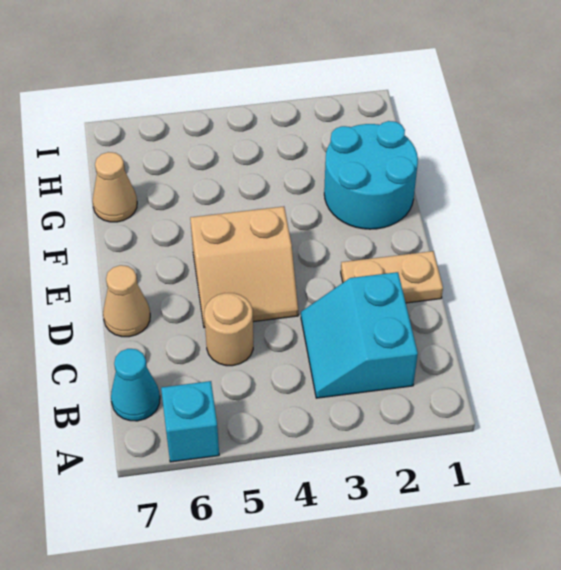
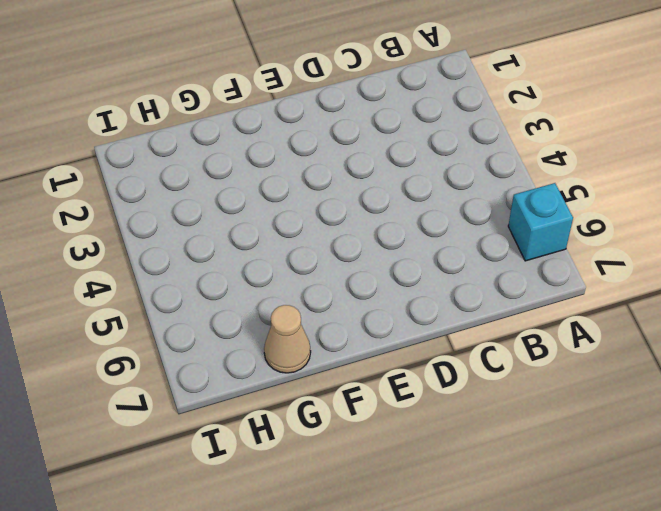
none -> cyan slope B2:C3 level 1 top 2
none -> cyan cone B7 level 1

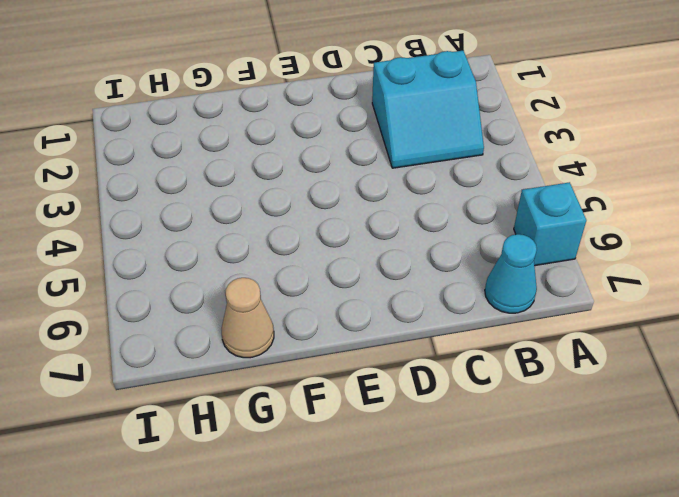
none -> tan round brick C5 level 1
none -> tan plate D1:D2 level 1

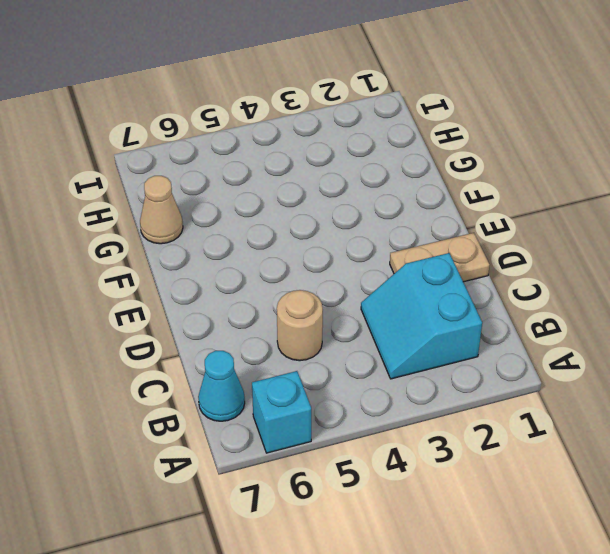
none -> tan slope D4:E5 level 1 top E
none -> tan cone D7 level 1

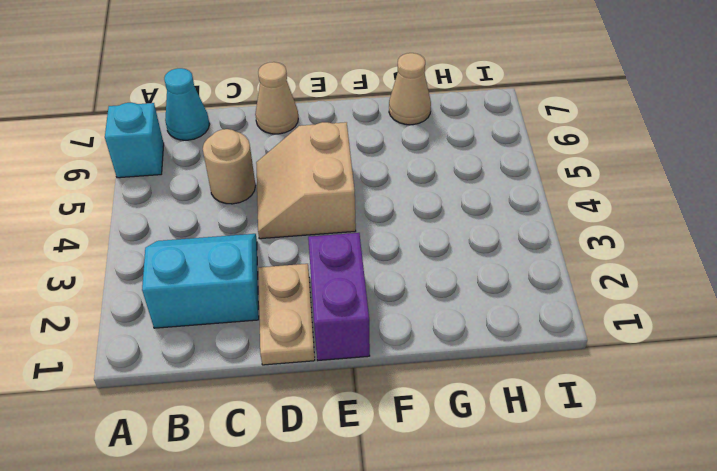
purple brick E1:E2 level 1 -> none
none -> cyan round brick F1:G2 level 1

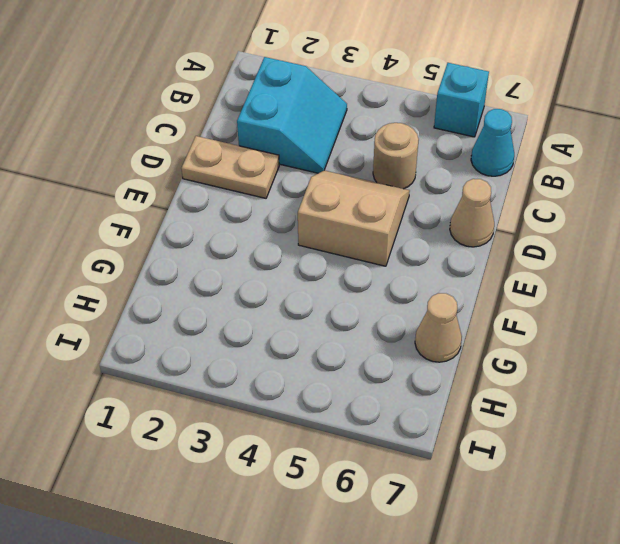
none -> cyan round brick F1:G2 level 1

